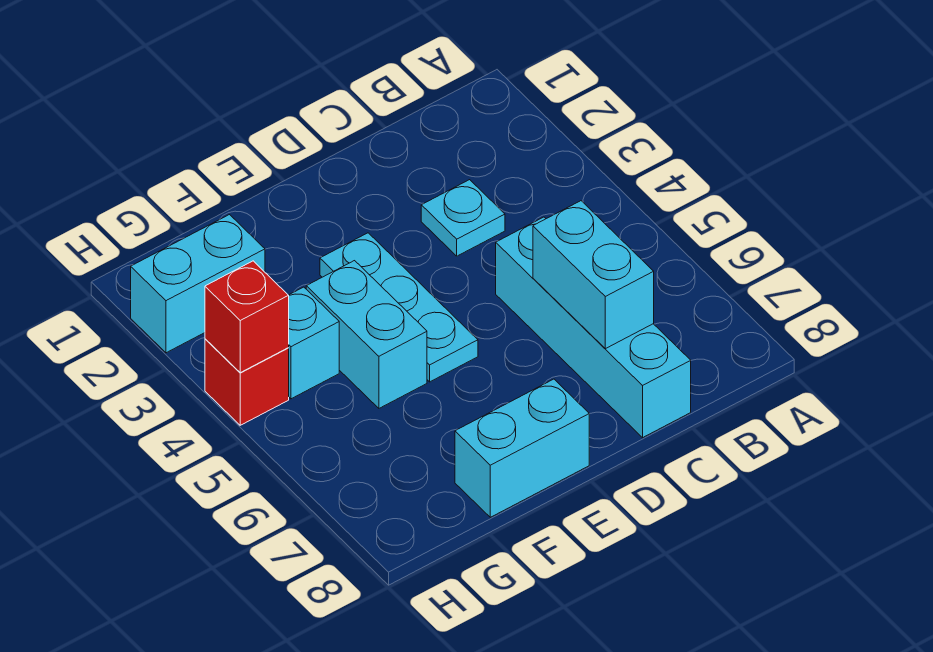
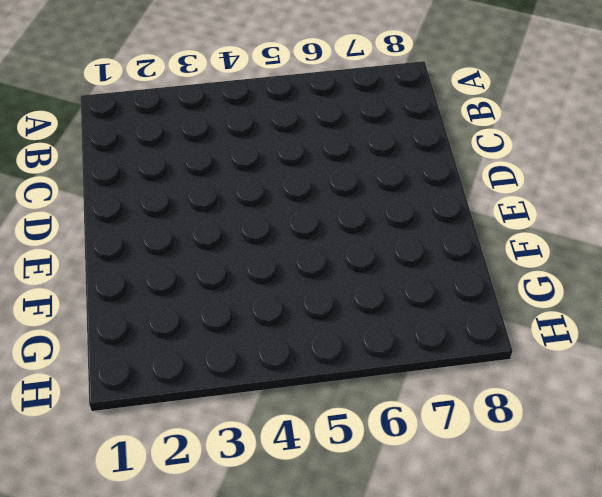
none -> cyan plate C3 level 1
none -> cyan brick C5:C8 level 1

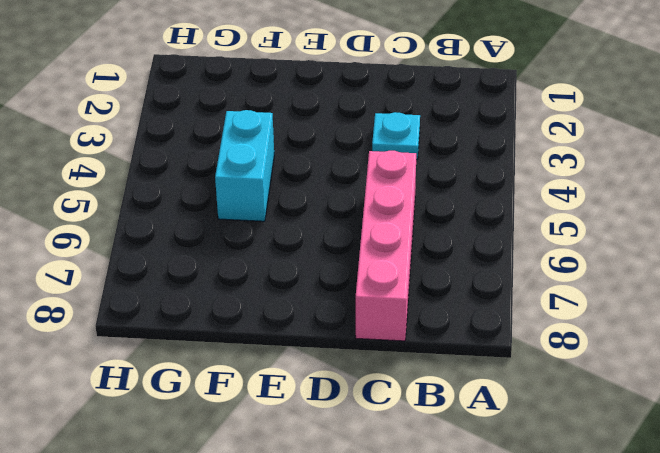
pink brick C5:C8 level 1 -> cyan brick C5:C8 level 1
none -> cyan plate E3:E5 level 1
none -> cyan brick E8:F8 level 1

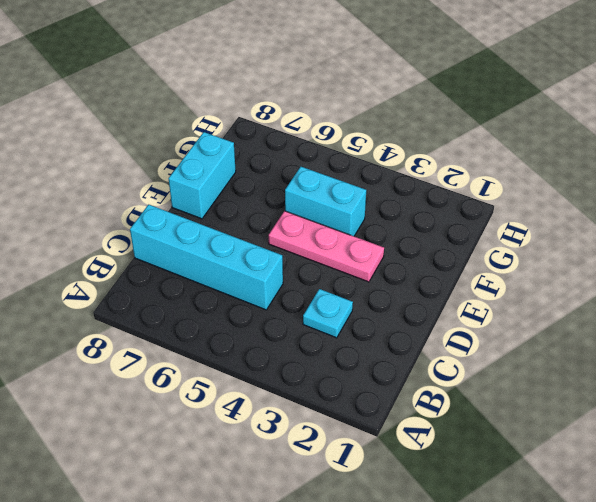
pink plate E3:E5 level 1 -> cyan plate E3:E5 level 1
none -> cyan brick G2:H2 level 1
none -> cyan brick G4 level 1

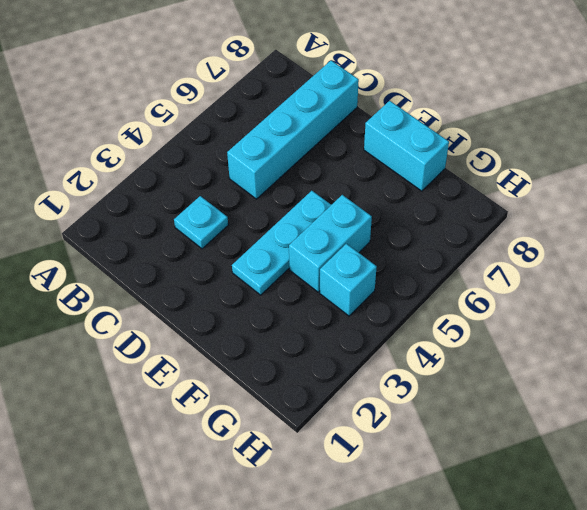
none -> cyan brick G2:H2 level 1
none -> red brick H4 level 1

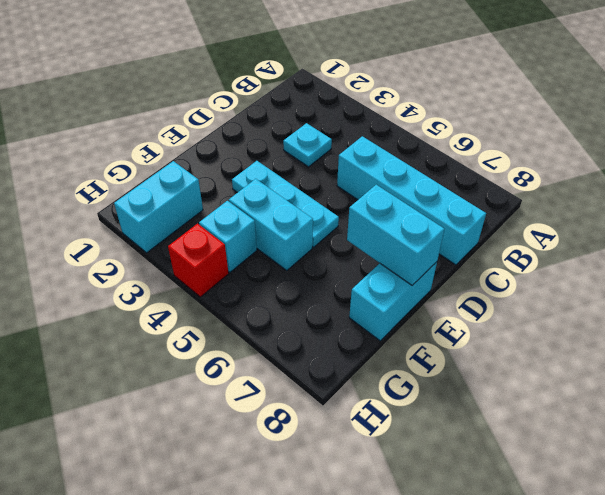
cyan brick E7:E8 level 2 -> cyan brick C6:C7 level 2
none -> red brick H4 level 2

